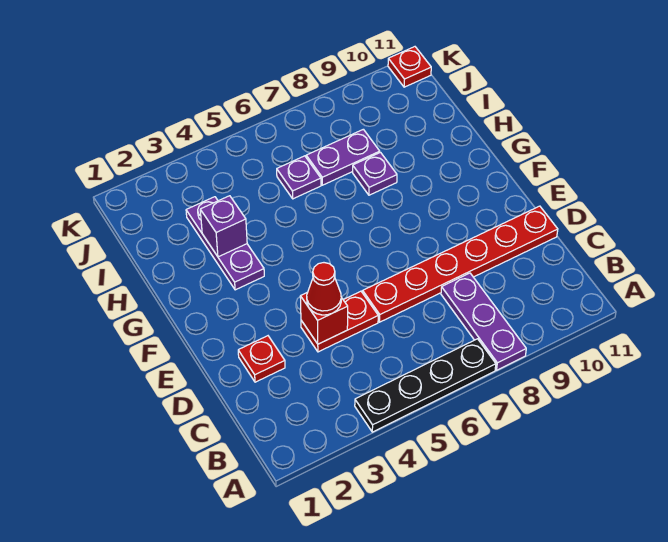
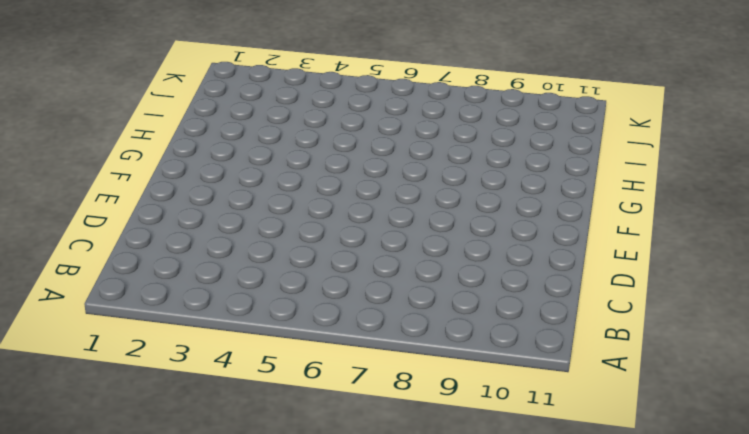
none -> black plate A4:A7 level 1
none -> purple plate A8:C8 level 1
none -> red plate D2 level 1

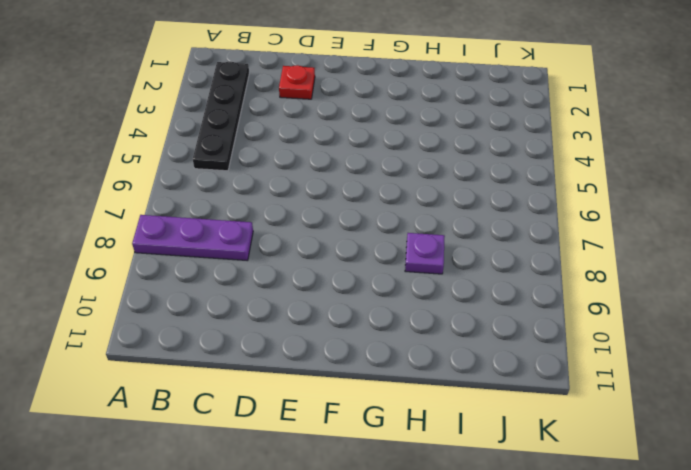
black plate B2:B5 level 1 -> black plate A4:A7 level 1
none -> red plate D4:D5 level 1
none -> red plate D6:D11 level 1
none -> purple plate G3:I3 level 1

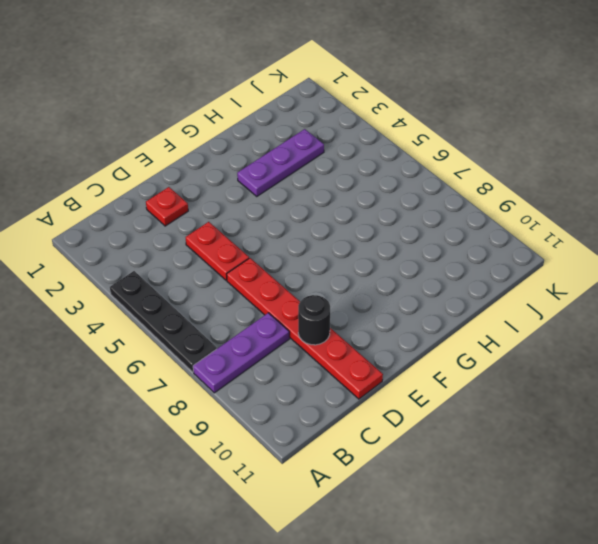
black round brick D9 level 2 -> none
none -> purple plate H8 level 1
none -> purple plate I6 level 1
none -> purple plate I7:I8 level 1

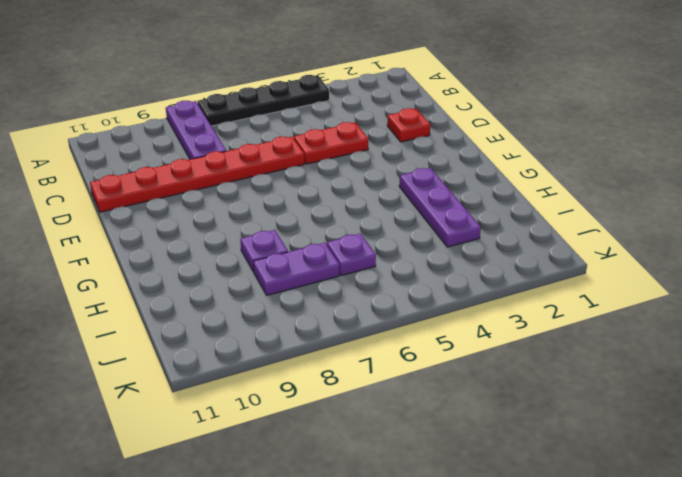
none -> red plate K11 level 1
none -> red brick D4 level 2
none -> purple brick H3 level 2

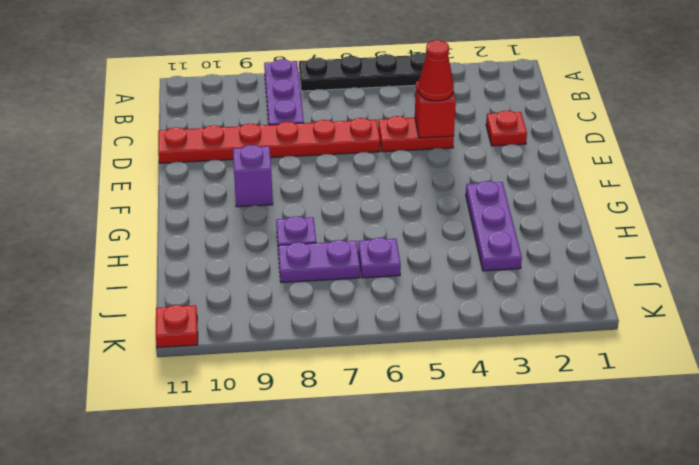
purple brick F9 level 1 -> purple brick H3 level 2

